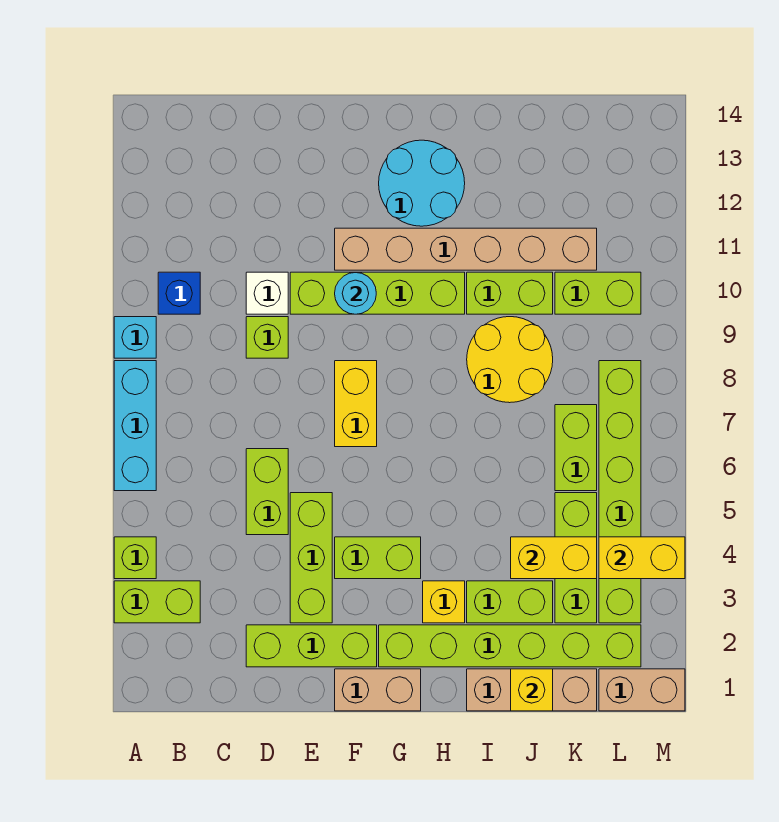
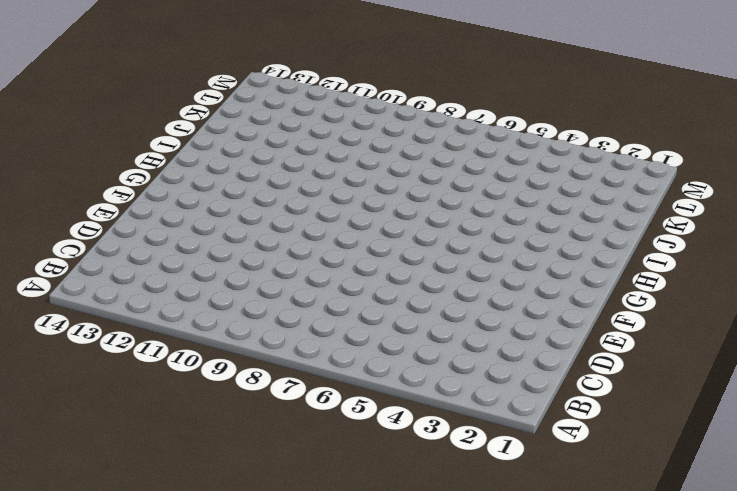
none -> lime brick A3:B3 level 1
none -> lime brick A4 level 1
none -> cyan brick A6:A8 level 1
none -> cyan brick A9 level 1

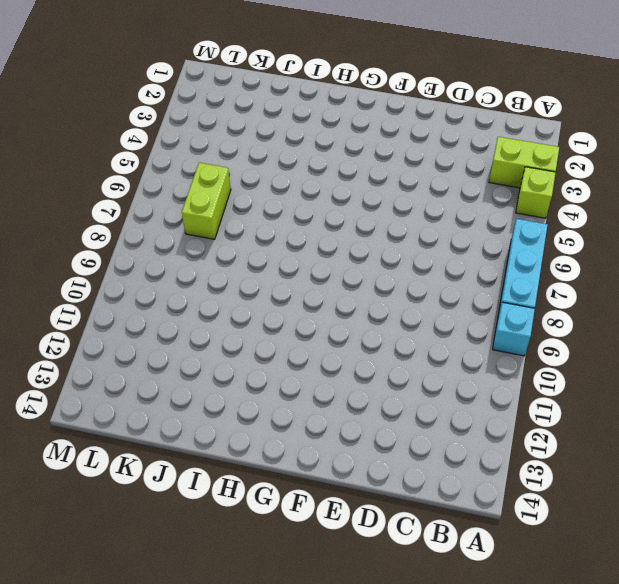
none -> blue brick B10 level 1
none -> lime brick D2:F2 level 1
none -> lime brick D5:D6 level 1
none -> lime brick D9 level 1

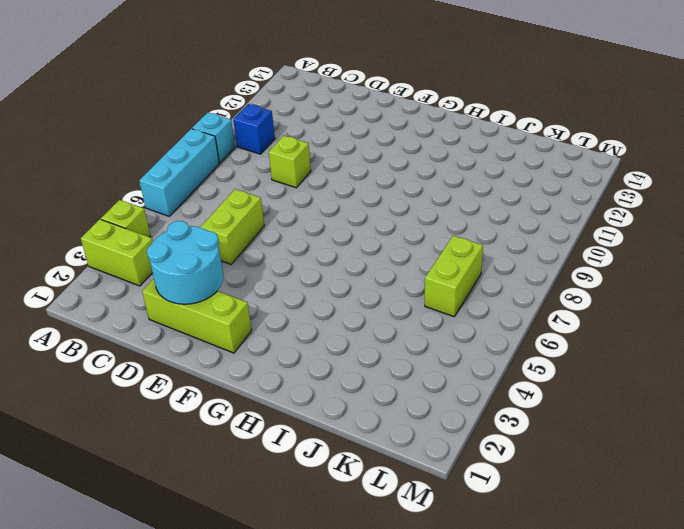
cyan round brick D2:E3 level 2 -> cyan round brick G12:H13 level 1
none -> white brick D10 level 1
none -> lime brick E3:E5 level 1
none -> lime brick E10:H10 level 1
none -> tan brick F1:G1 level 1

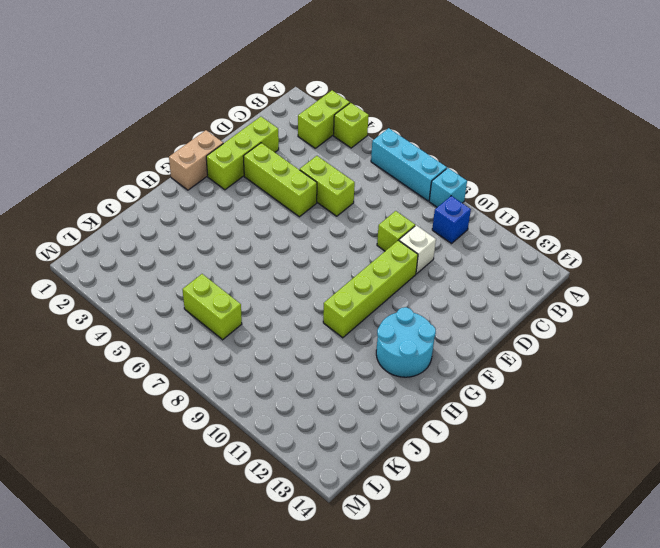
none -> lime brick F4:G4 level 1
none -> yellow brick F7:F8 level 1
none -> tan brick F11:K11 level 1
none -> lime brick G2:L2 level 1

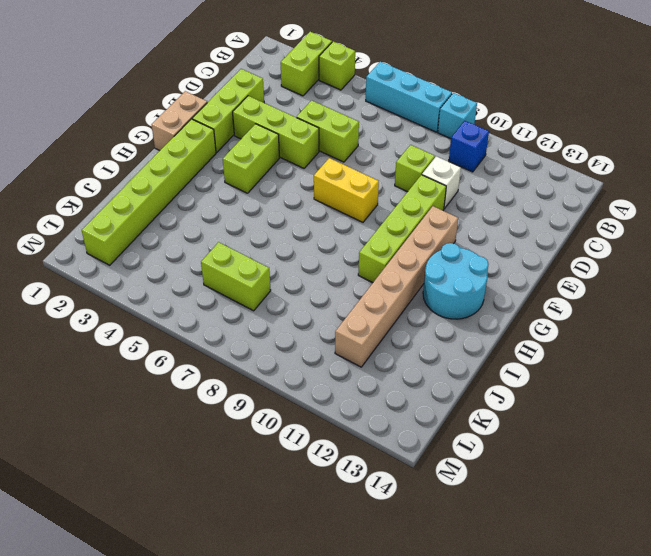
none -> yellow brick H3 level 1
none -> tan brick I1:K1 level 1
none -> lime brick I3:J3 level 1
none -> yellow round brick I8:J9 level 1

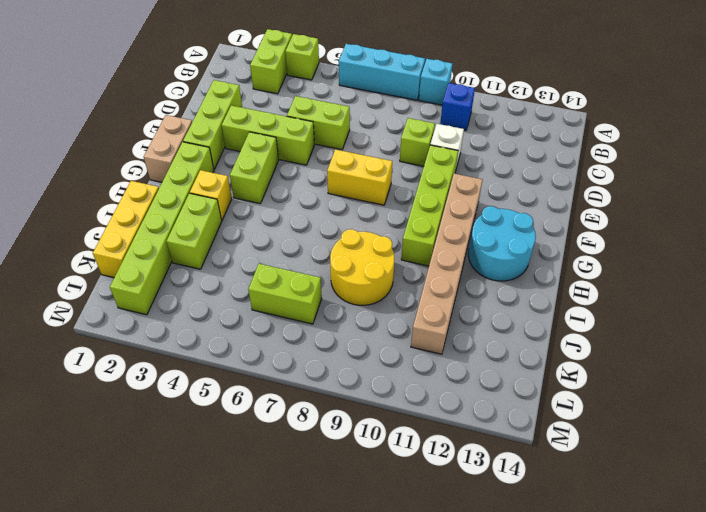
yellow brick I1:K1 level 1 -> tan brick I1:K1 level 1
none -> lime brick I10:J10 level 1
none -> lime brick K3:K5 level 1
none -> lime brick K10:L10 level 1
none -> tan brick L1:M1 level 1

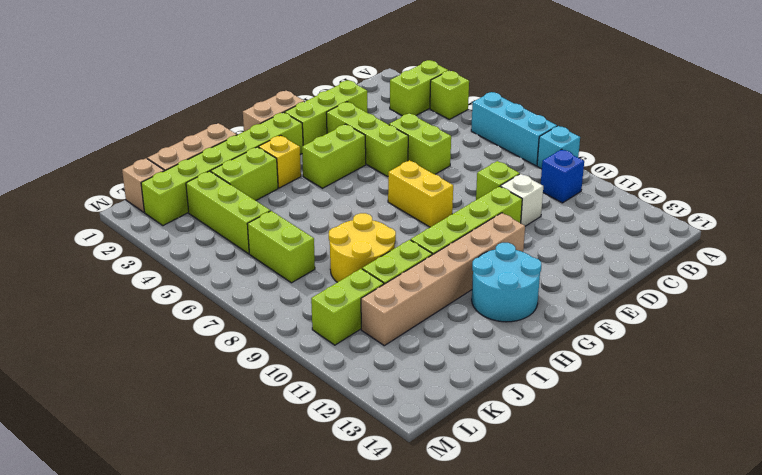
tan brick L1 level 1 -> tan brick L1:M1 level 1
none -> lime brick L3:L8 level 1
none -> cyan round brick F10 level 2
none -> yellow brick J1 level 2
none -> yellow brick J4:K4 level 2

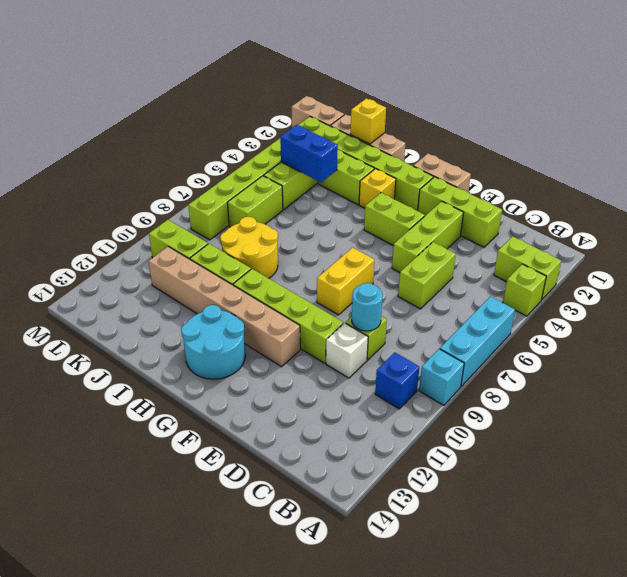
cyan round brick D9 level 2 -> cyan round brick F10 level 2
blue brick J4:K4 level 2 -> yellow brick J4:K4 level 2
none -> yellow brick L4:M4 level 2

